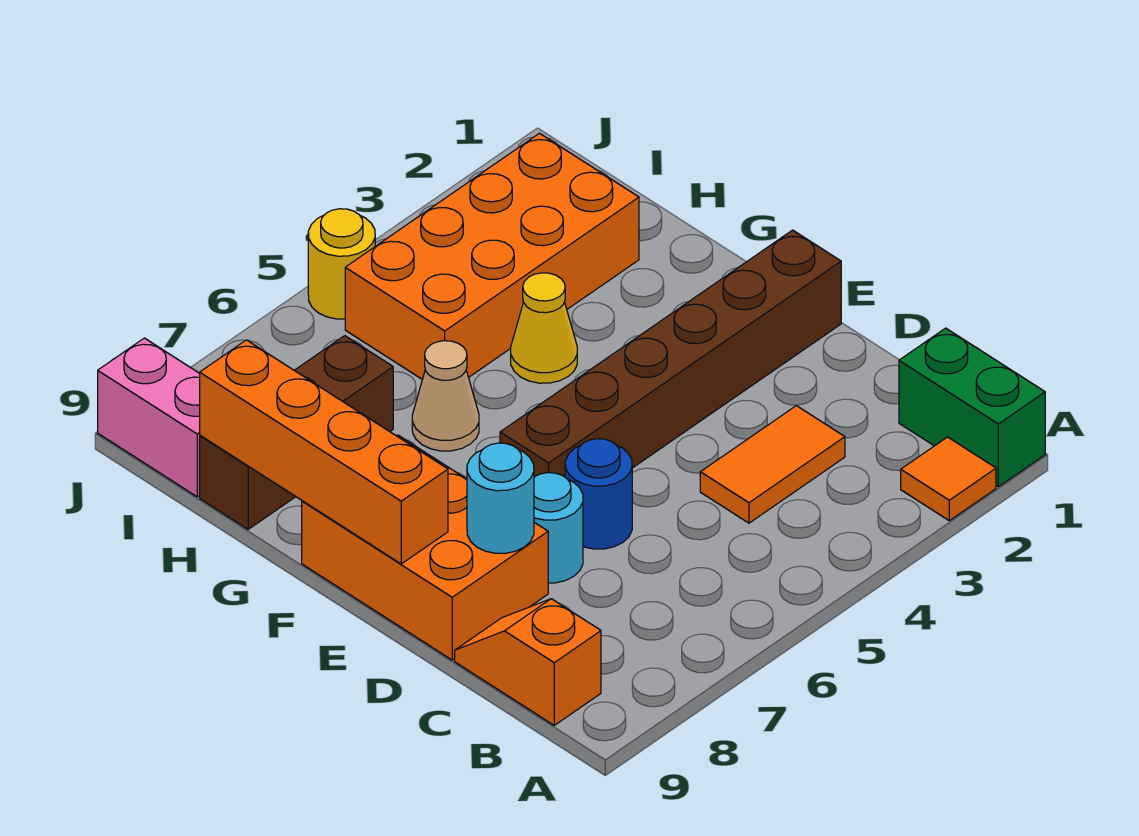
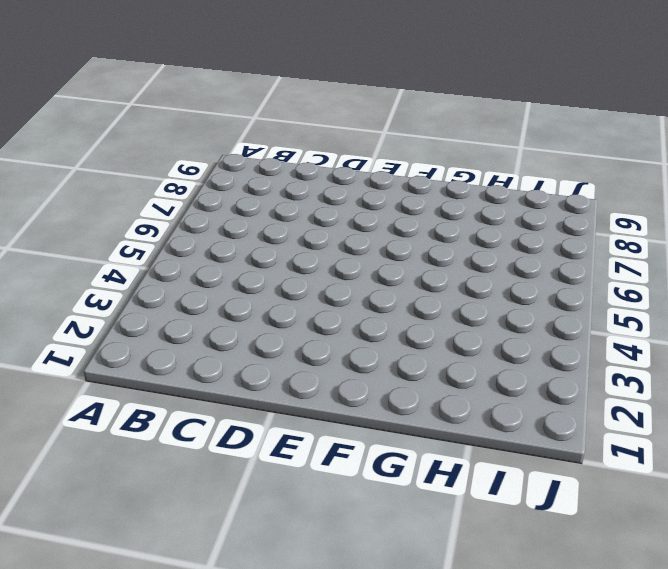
none -> green brick A1:B1 level 1
none -> orange tile A2 level 1
none -> orange slope B9:C9 level 1 top B

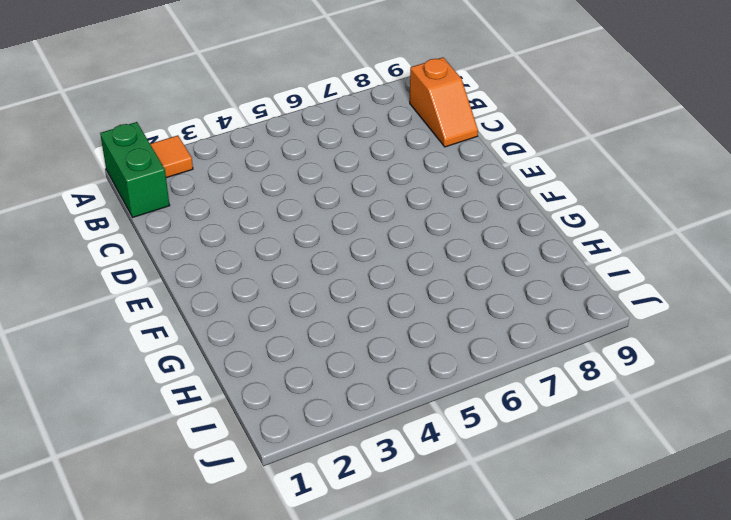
none -> orange tile C3:C4 level 1
none -> blue round brick D6 level 1
none -> cyan round brick D7 level 1

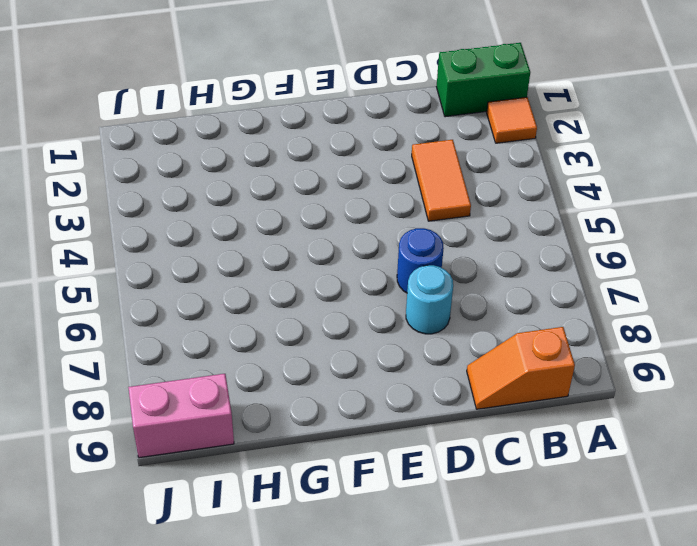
none -> orange brick D8:F9 level 1
none -> brown brick E1:E6 level 1
none -> yellow cone G4 level 1

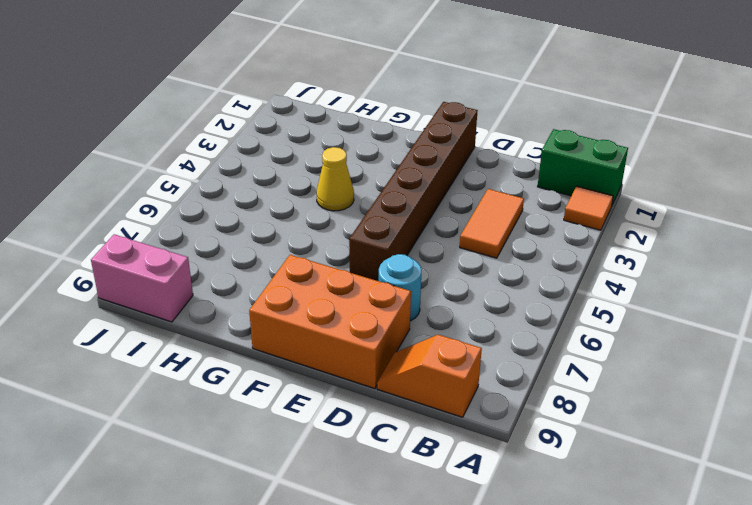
none -> blue round brick D6 level 1
none -> tan cone G6 level 1
none -> orange brick H2:I5 level 1

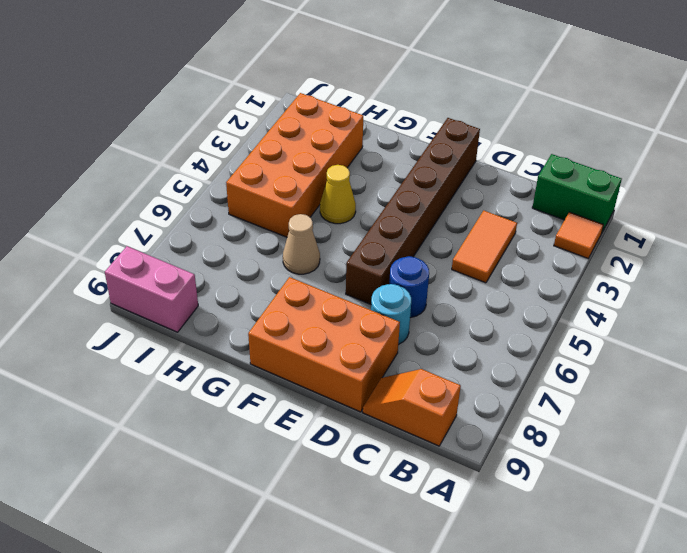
none -> brown brick H7:H9 level 1
none -> yellow round brick J5 level 1
none -> cyan round brick D8 level 2

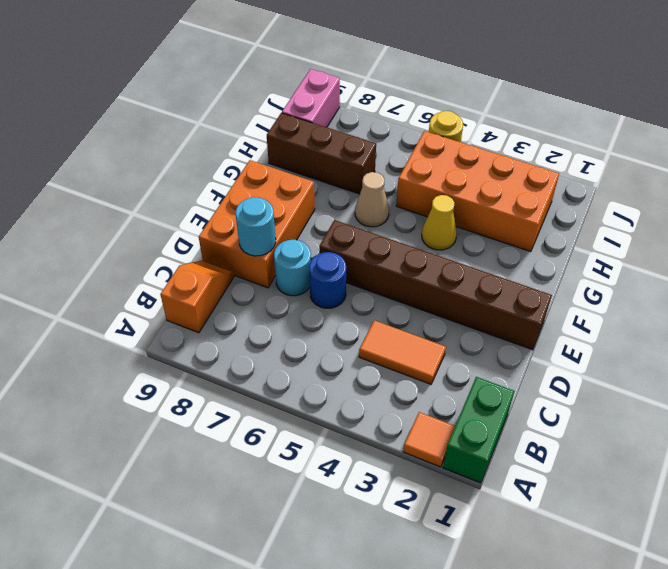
none -> orange brick E9:H9 level 2

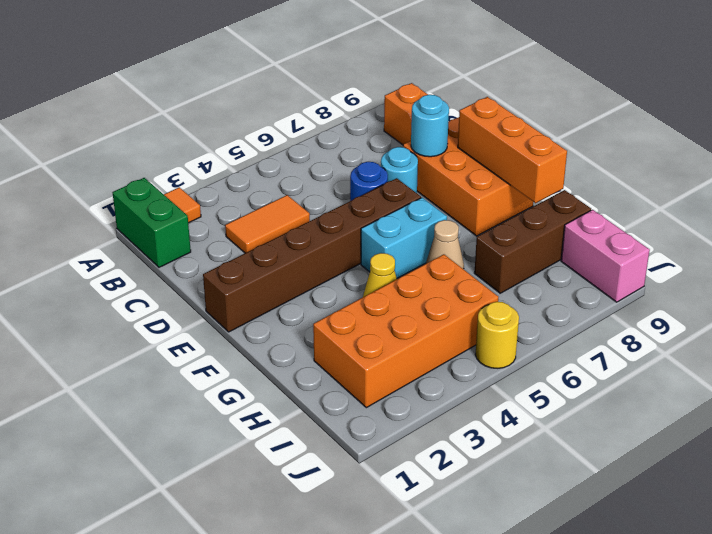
orange brick E9:G9 level 2 -> orange brick E9:H9 level 2
cyan brick F5:F6 level 1 -> none

